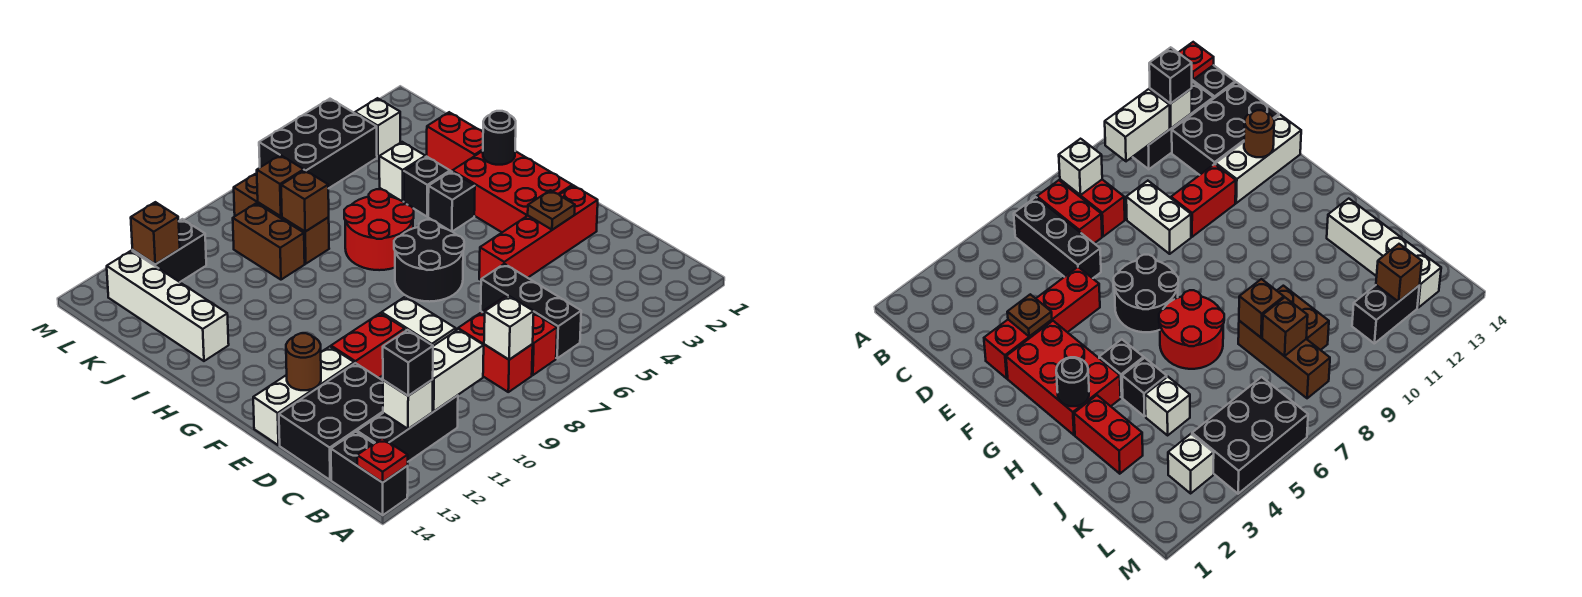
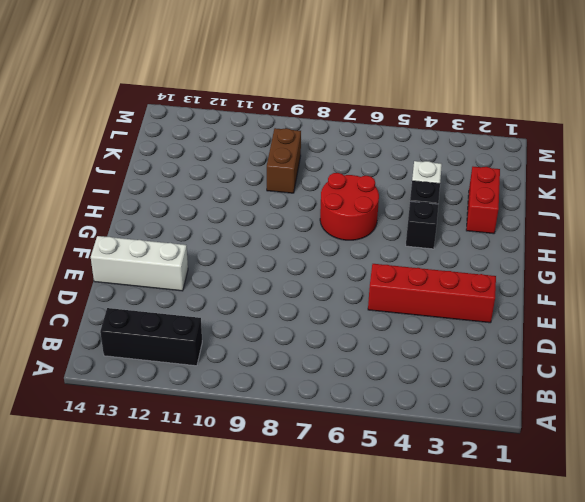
none -> black brick A14:B14 level 1
none -> black brick B6:D6 level 1
none -> red brick B7:C7 level 1
none -> red brick B8:C8 level 1

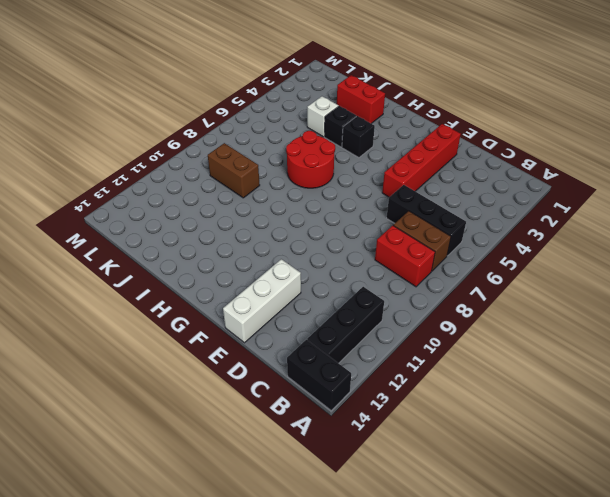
brown brick B7:C7 level 1 -> red brick B7:C7 level 1
none -> black brick C12:D14 level 1
none -> white brick D9:E9 level 1
none -> red brick E10:E11 level 1
none -> red brick F2:H3 level 1

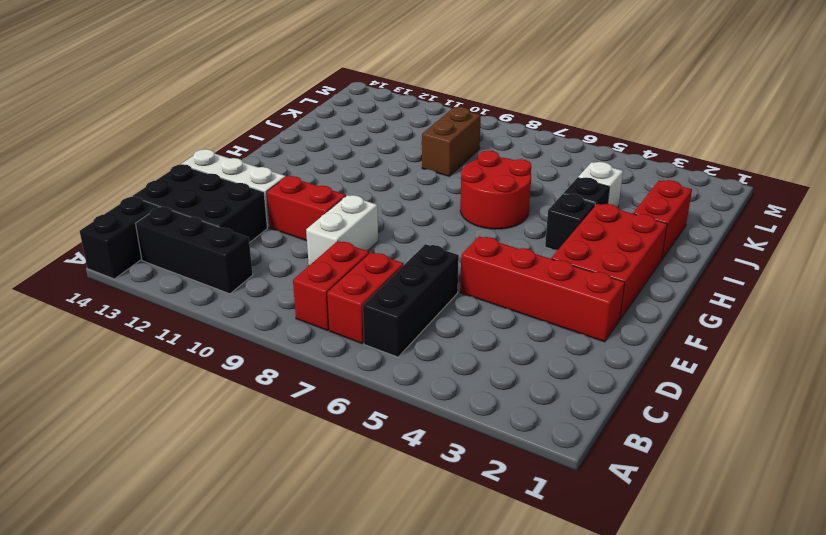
none -> black round brick F6:G7 level 1
none -> white brick I13:L13 level 1
none -> brown brick J8:L8 level 1
none -> white brick L3 level 1

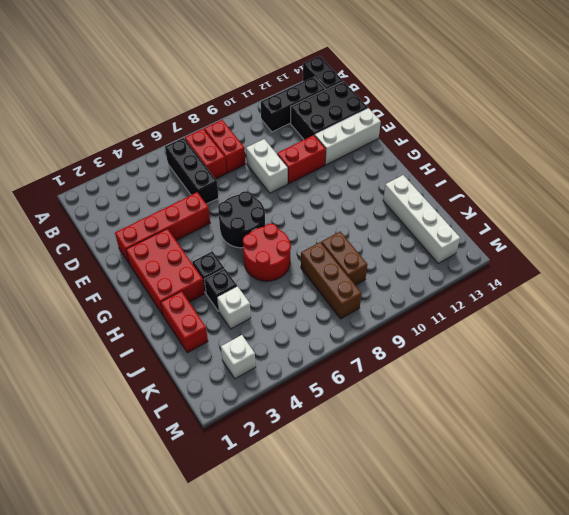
none -> black brick L4:M6 level 1
none -> black brick L11:L12 level 1
none -> red plate A14 level 2
none -> white brick B8 level 2

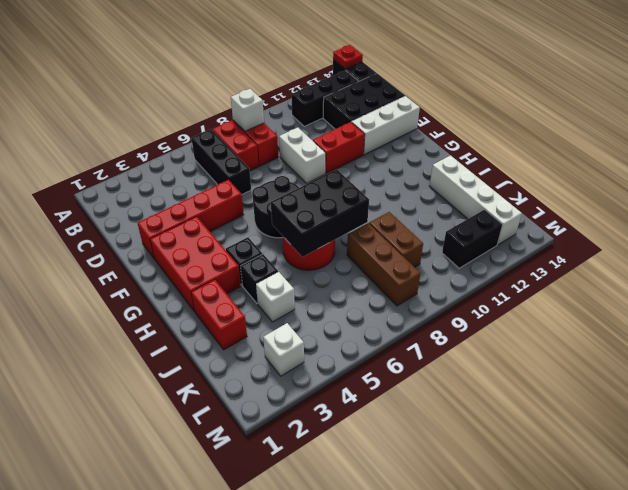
black brick H6:I8 level 2 -> black brick L4:M6 level 1
none -> white brick B10:B11 level 2
none -> white brick B12 level 2
none -> brown plate E3 level 2
none -> brown round brick E13 level 2

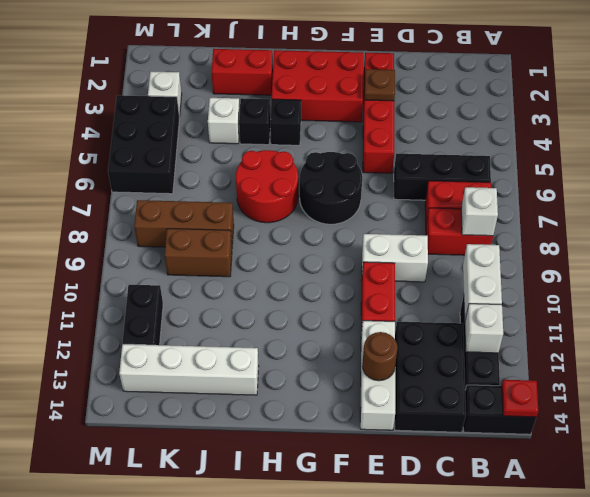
none -> black round brick H2 level 2
none -> brown brick J8 level 2
none -> brown brick K8 level 2
none -> brown brick L12 level 2

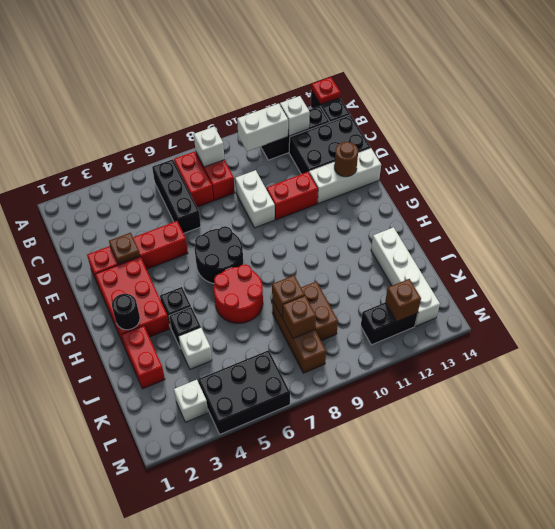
none -> black brick B12 level 3

